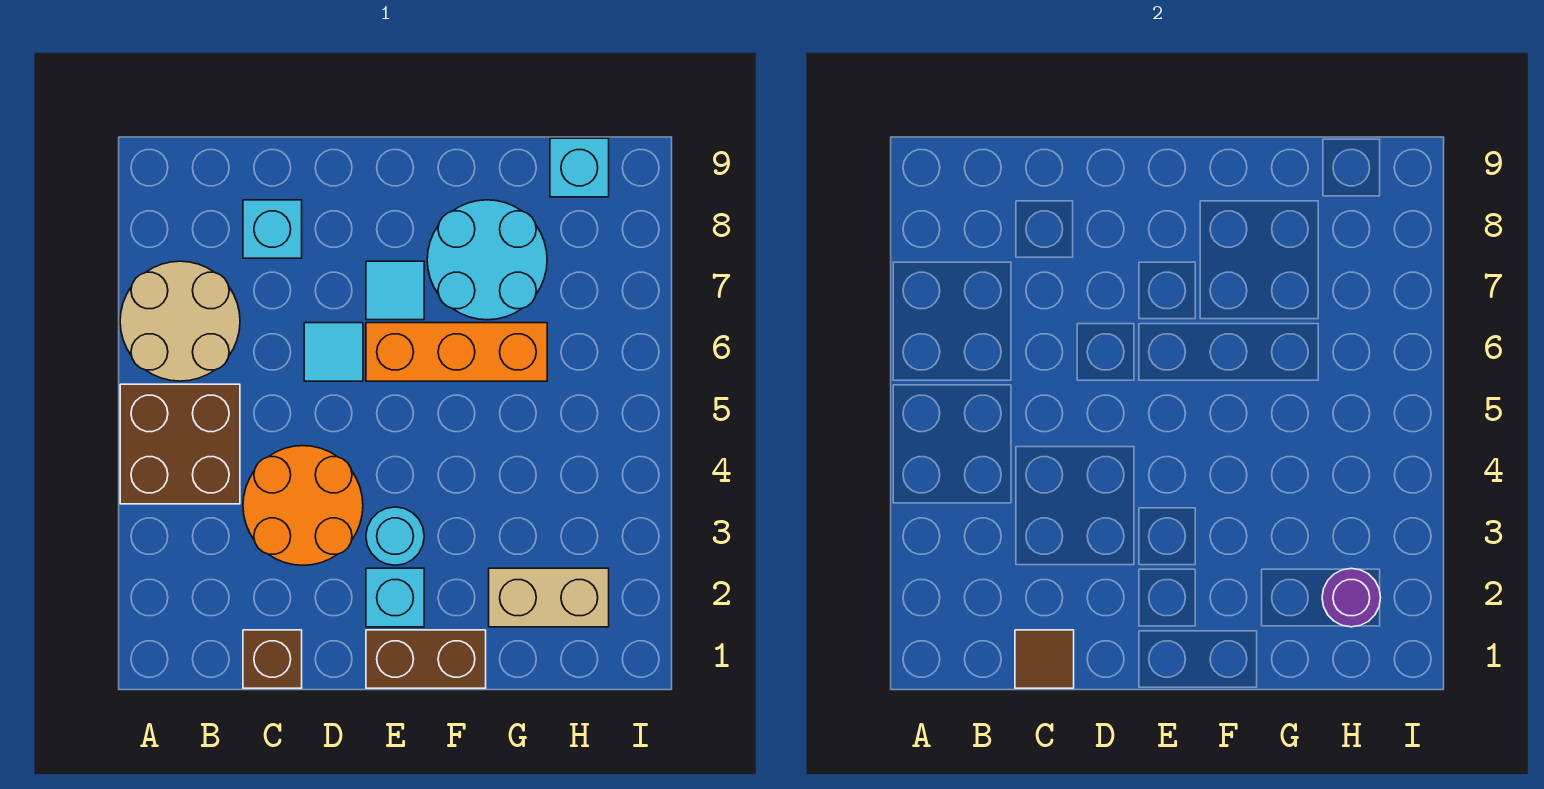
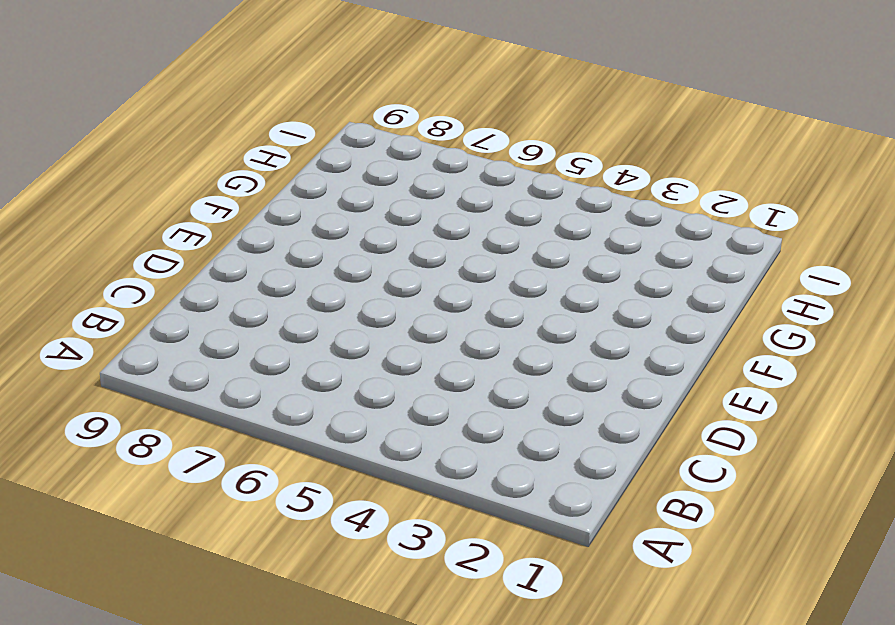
none -> brown brick A4:B5 level 1
none -> tan round brick A6:B7 level 1
none -> brown brick C1 level 1

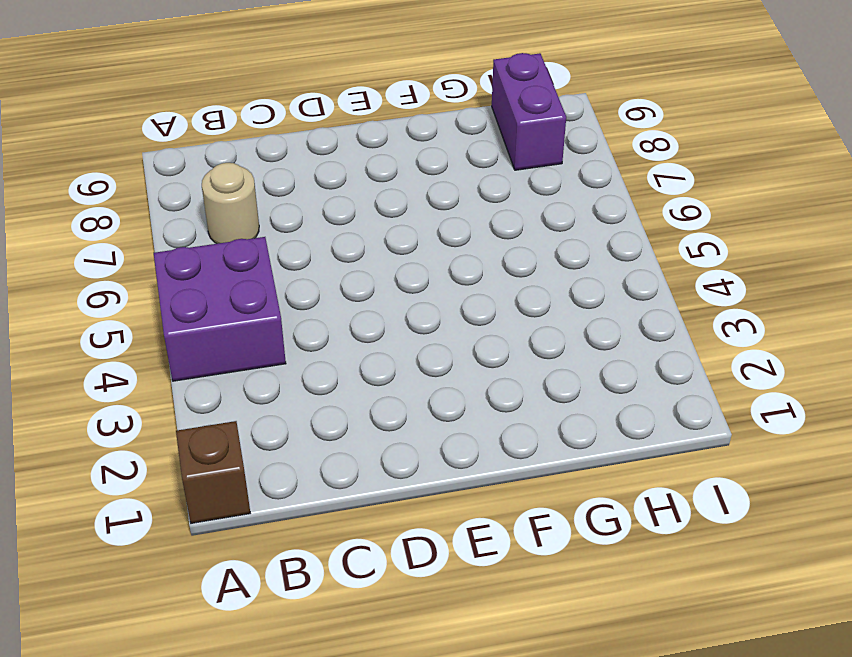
brown brick A1 level 1 -> brown brick C1 level 1
purple brick A4:B5 level 1 -> brown brick A4:B5 level 1
tan round brick B7 level 1 -> tan round brick A6:B7 level 1
purple brick H8:H9 level 1 -> cyan brick H9 level 1
none -> orange round brick C3:D4 level 1
none -> cyan brick C8 level 1
none -> cyan tile D6 level 1

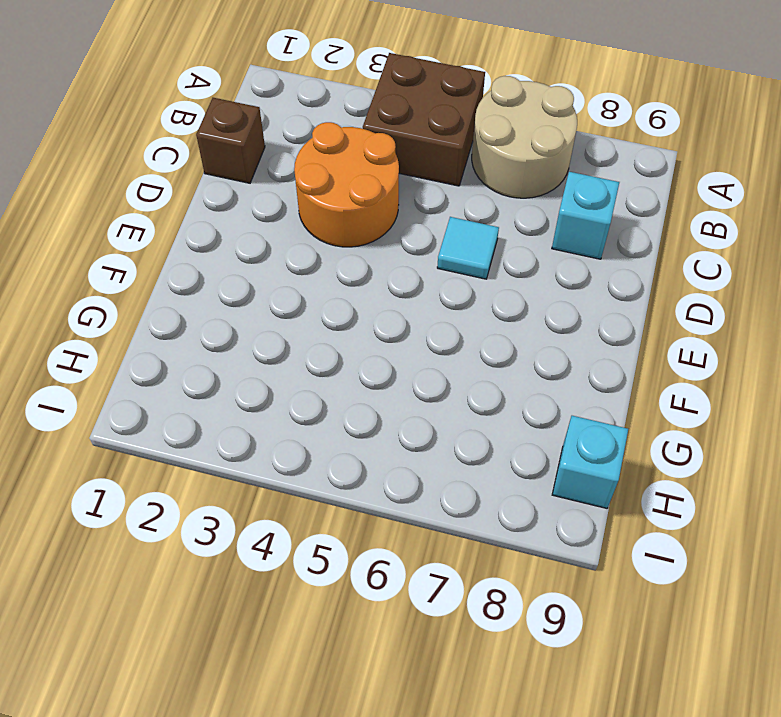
none -> brown brick E1:F1 level 1
none -> cyan brick E2 level 1
none -> cyan round brick E3 level 1

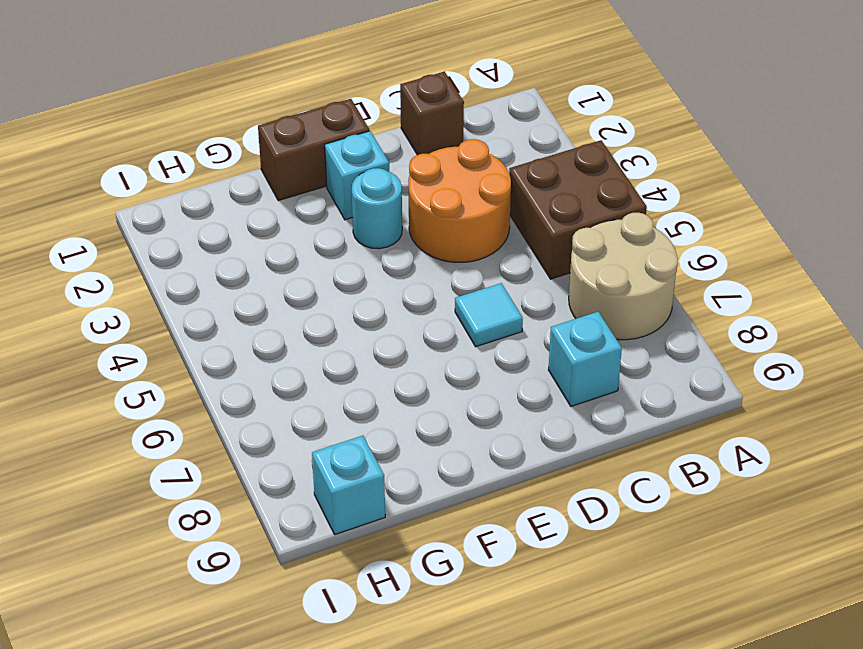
none -> orange brick E6:G6 level 1
none -> cyan tile E7 level 1
none -> cyan round brick F7:G8 level 1

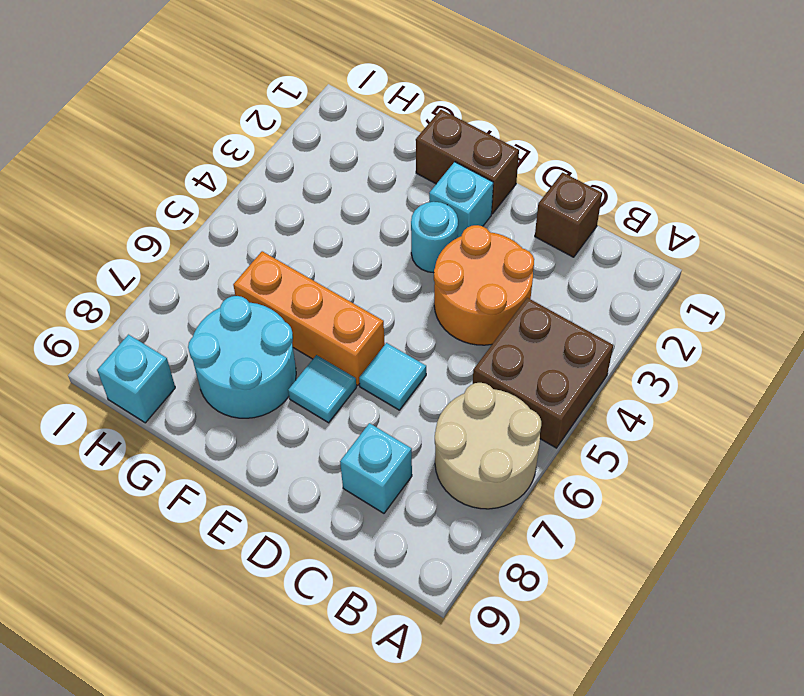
none -> tan brick G2:H2 level 1
none -> brown tile C1 level 2
none -> purple round brick H2 level 2

